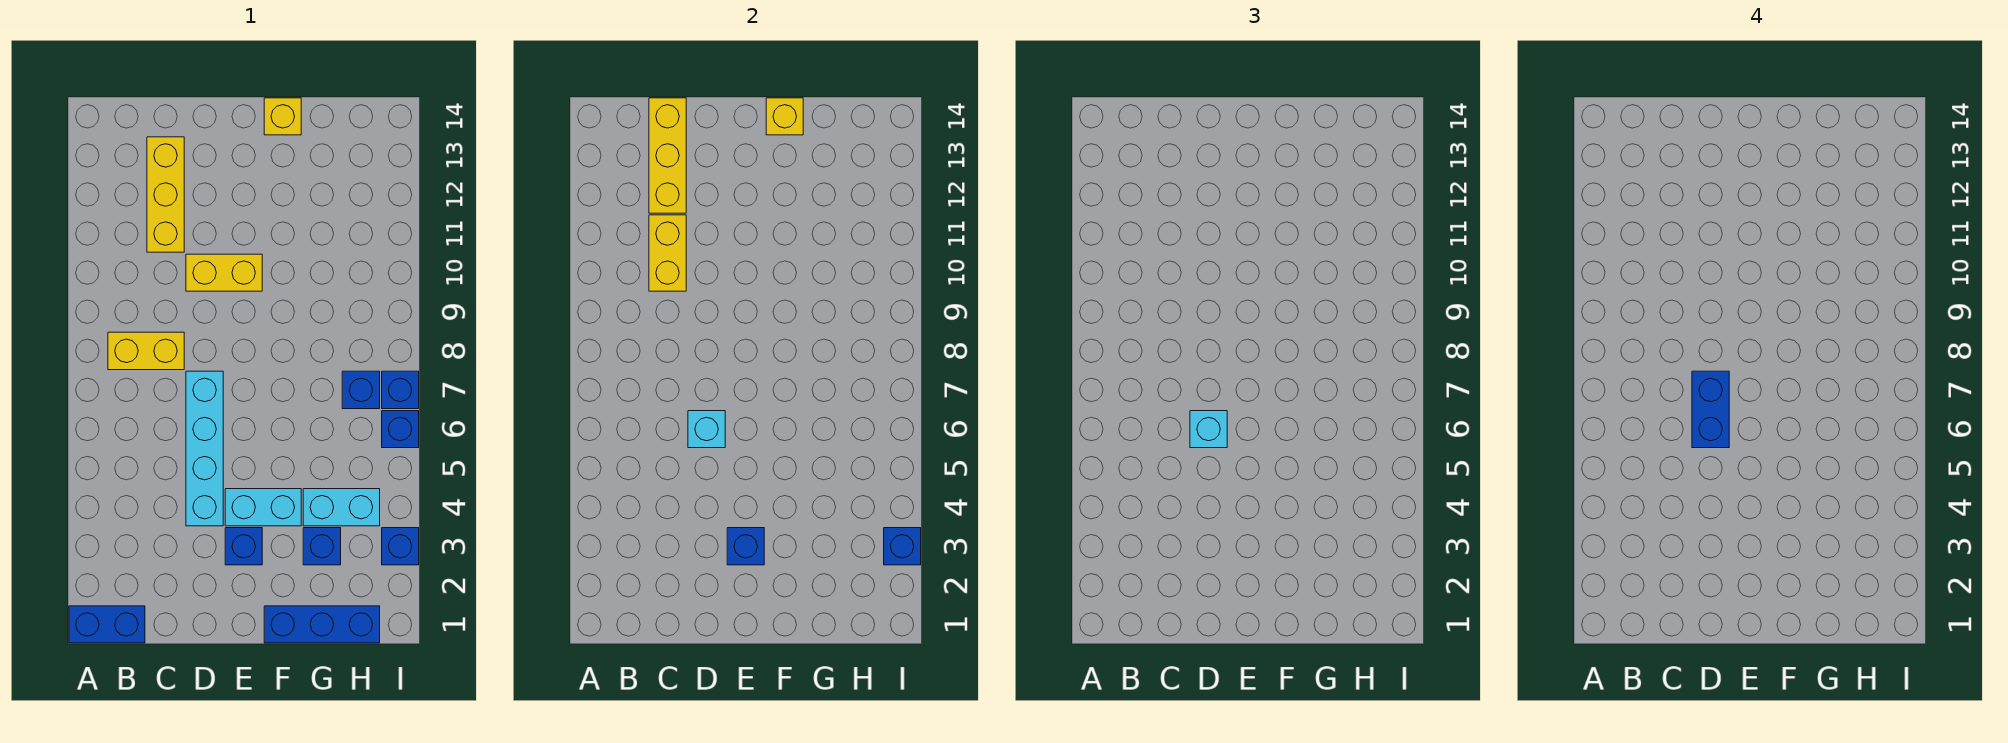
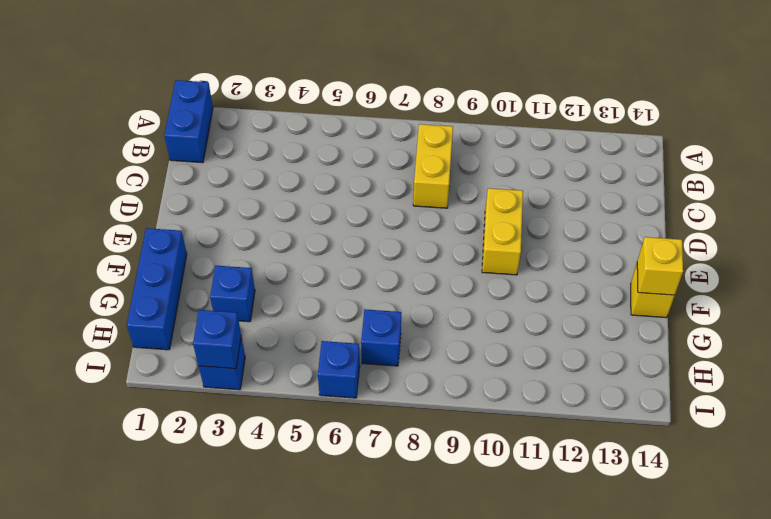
none -> yellow brick C11:C13 level 1
none -> cyan brick D4:D7 level 1
none -> blue brick E3 level 1

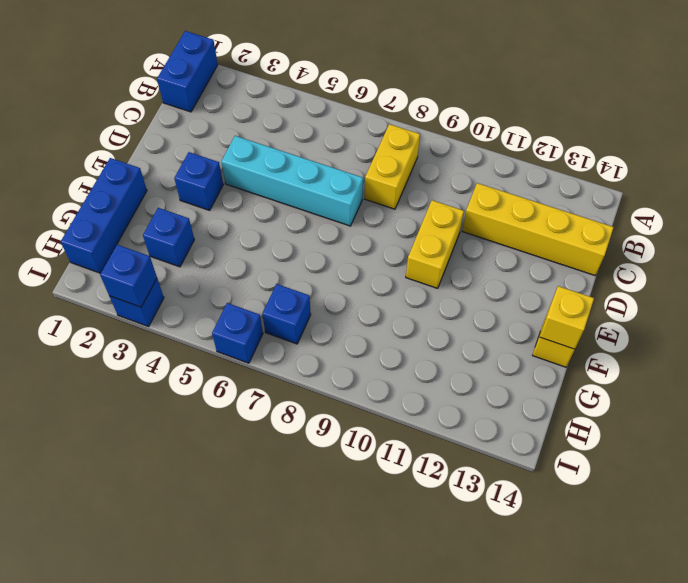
yellow brick C11:C14 level 1 -> yellow brick C11:C13 level 1
none -> cyan brick E4:F4 level 1
none -> cyan brick G4:H4 level 1
none -> blue brick I7 level 1

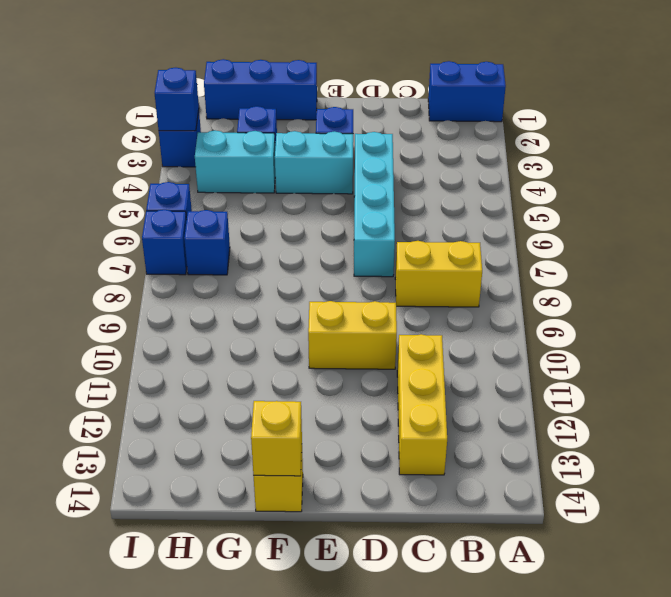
none -> yellow brick C10:C11 level 2
none -> yellow brick C12:C14 level 2
none -> cyan brick D6 level 2

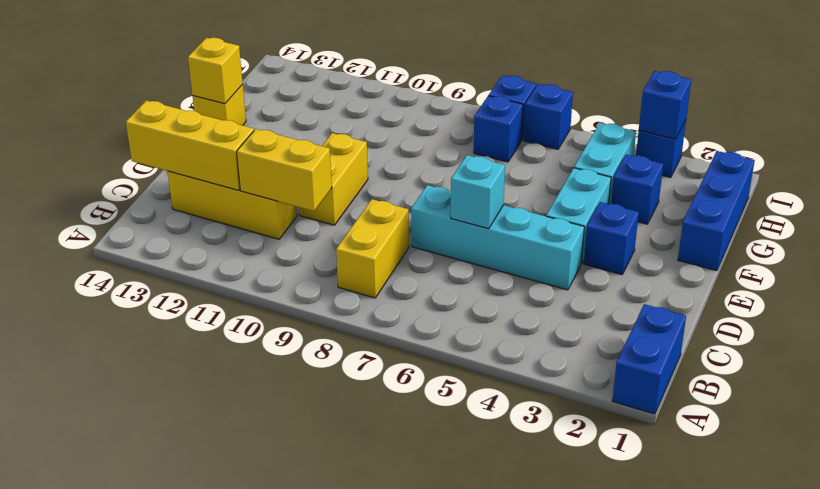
none -> blue brick E3 level 2
none -> cyan brick D6 level 3
none -> blue brick D6:D7 level 4

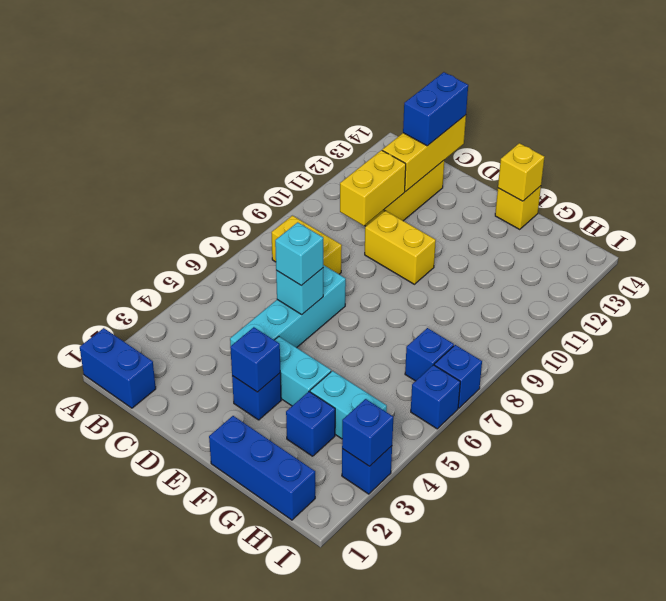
blue brick C13:C14 level 3 -> blue brick D6:D7 level 4

